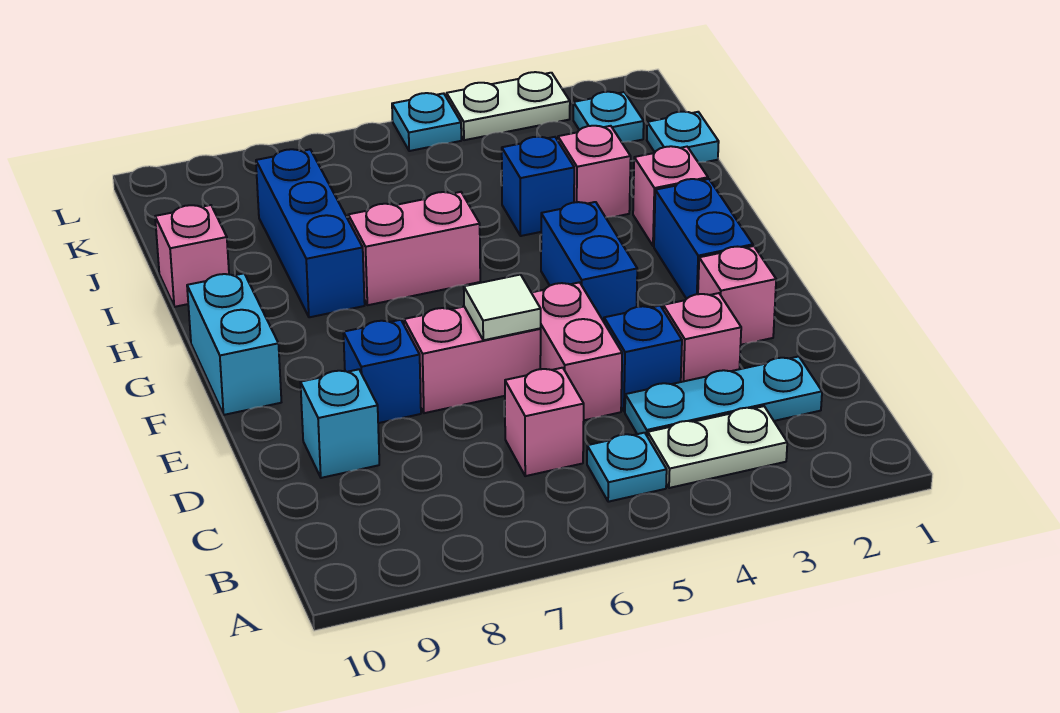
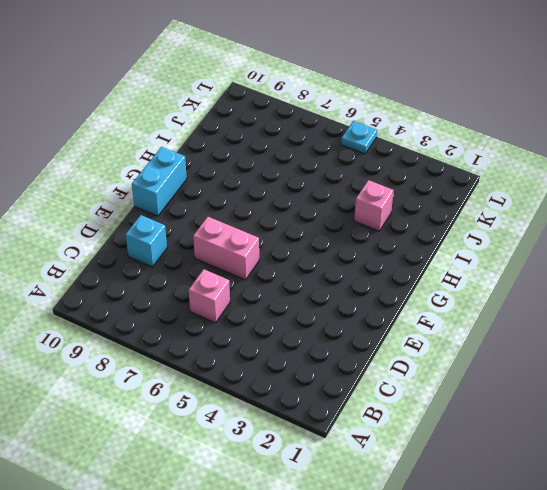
none -> white plate B3:B4 level 1
none -> cyan plate B5 level 1
none -> cyan plate C2:C4 level 1

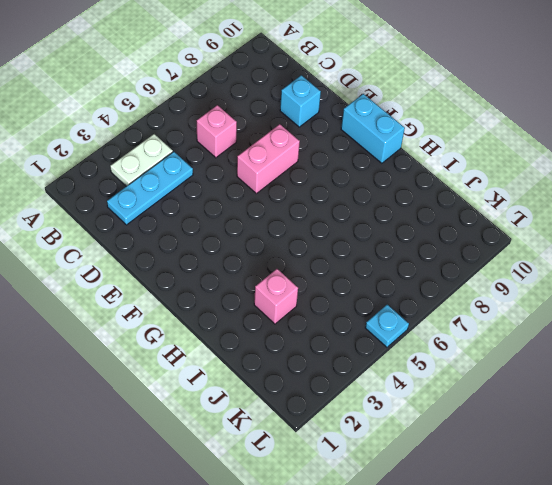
none -> cyan plate B5 level 1
none -> pink brick D3 level 1
none -> blue brick D4 level 1

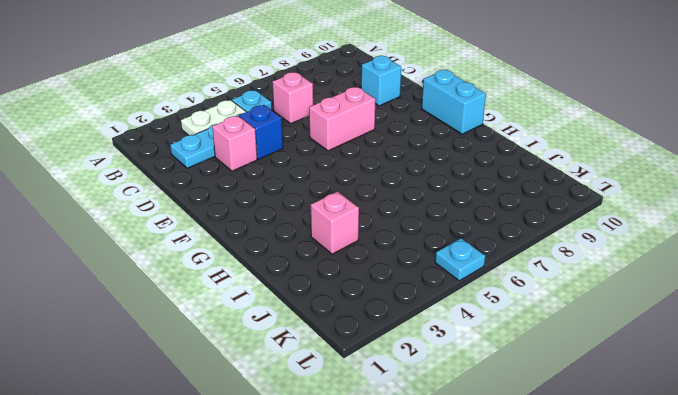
none -> pink brick D5:E5 level 1
none -> pink brick E2 level 1
none -> blue brick E8 level 1

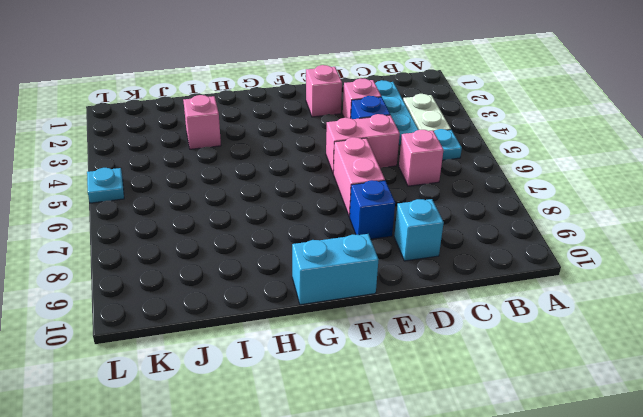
none -> blue brick F2:G2 level 1
none -> blue brick F4:G4 level 1
none -> pink brick H2 level 1

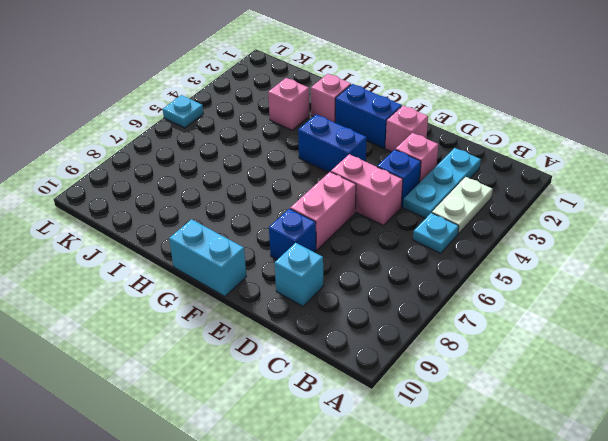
none -> pink brick C6 level 1
none -> pink brick H6:H7 level 1
none -> blue brick H8:J8 level 1

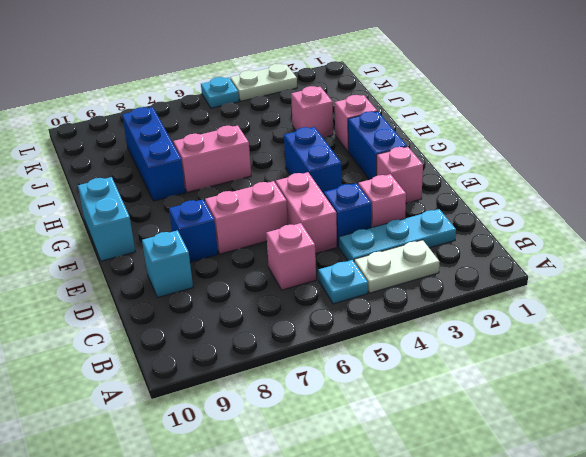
none -> blue brick I4 level 1
none -> pink brick I10 level 1
none -> cyan plate J1 level 1

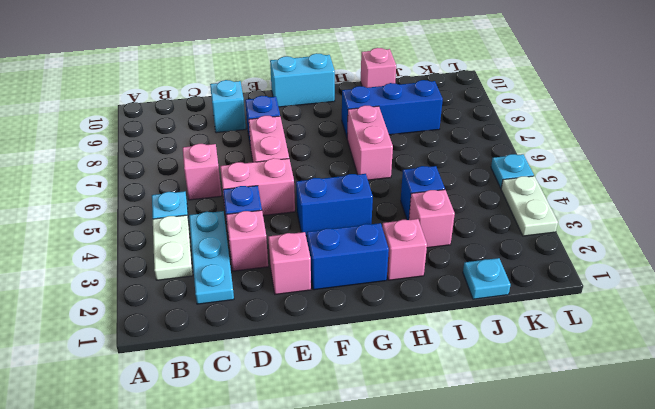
none -> cyan plate K2 level 1
none -> white tile E6 level 2

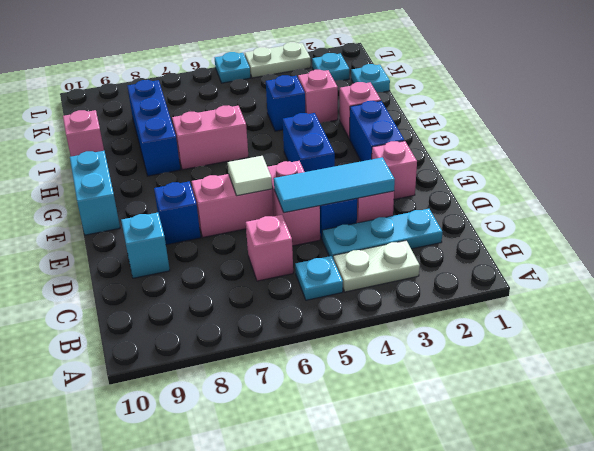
cyan tile D3:D5 level 2 -> none

